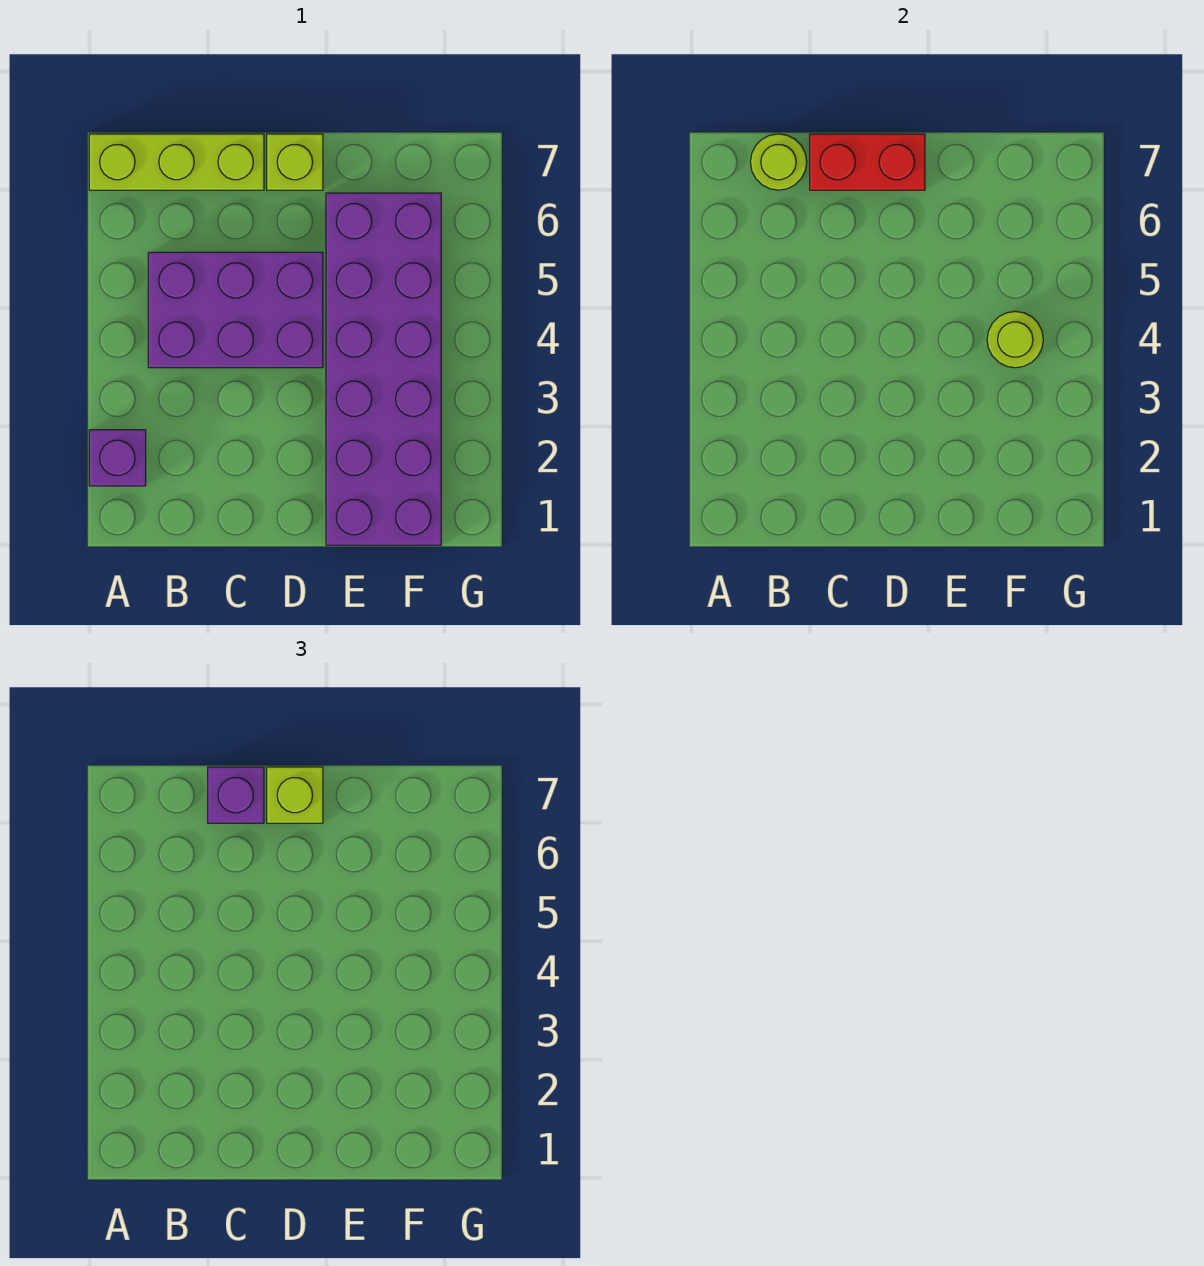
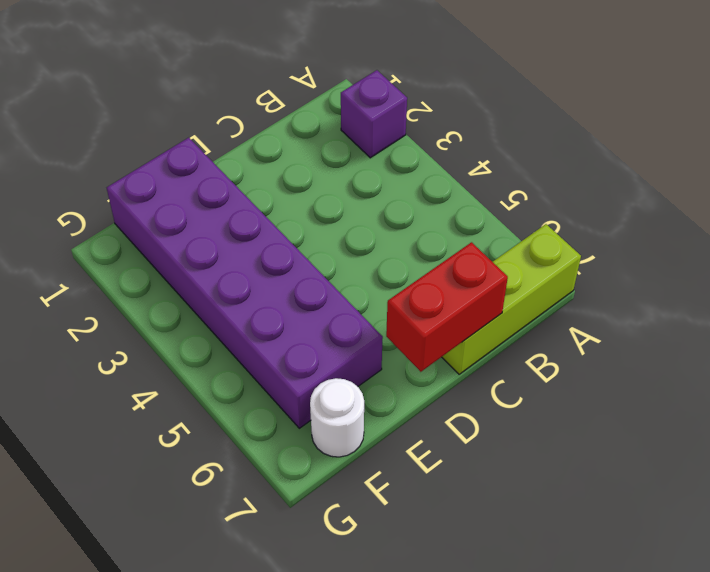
white round brick F7 level 1 -> none
none -> purple brick B4:D5 level 1
none -> lime brick D7 level 1

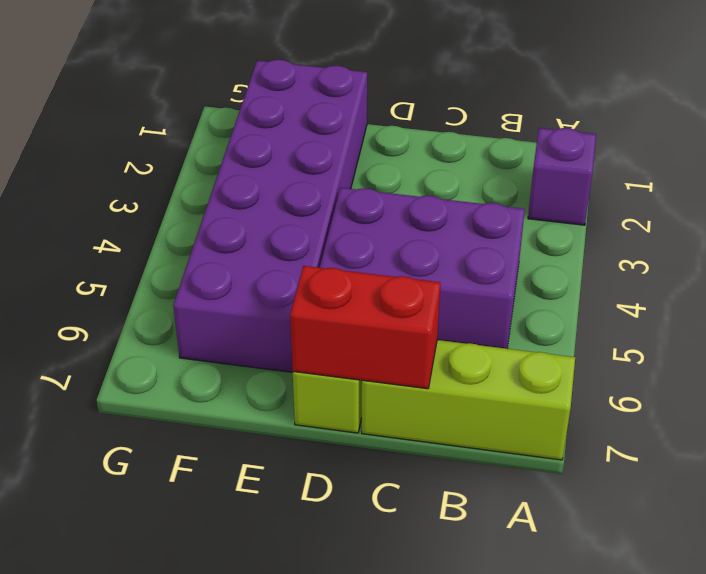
none -> lime round brick B7 level 2
none -> lime round brick F4 level 2

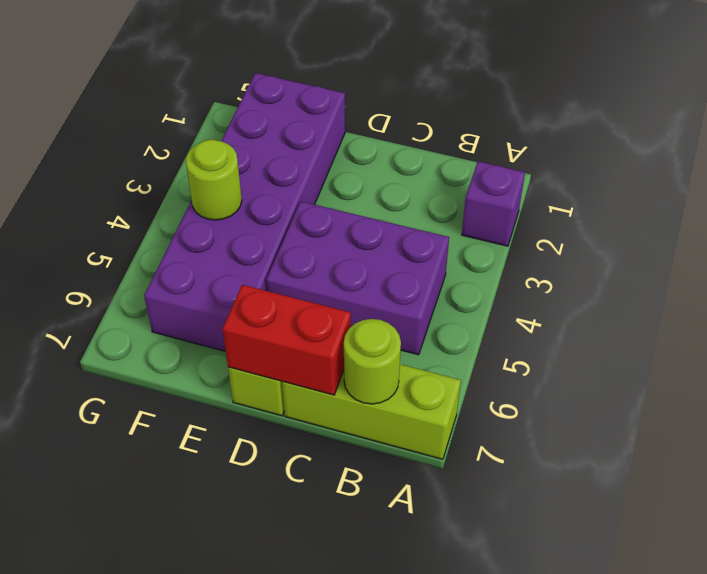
none -> purple brick C7 level 3
none -> lime brick D7 level 3

